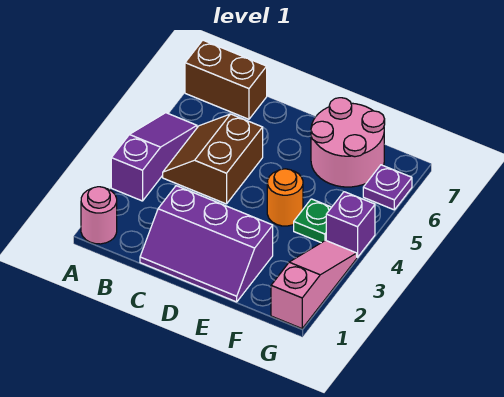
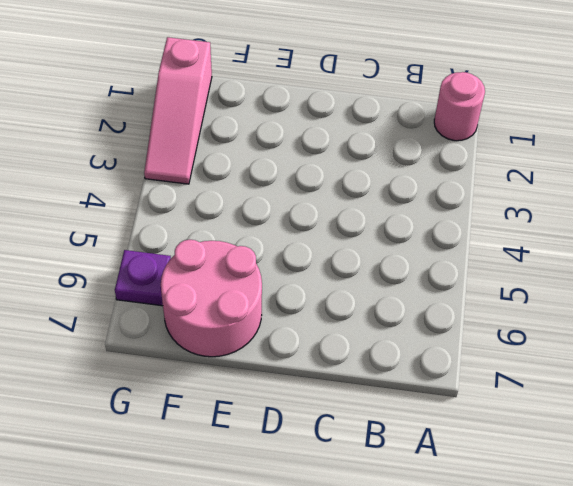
none -> purple slope A3:A5 level 1 top 3
none -> brown brick A7:B7 level 1

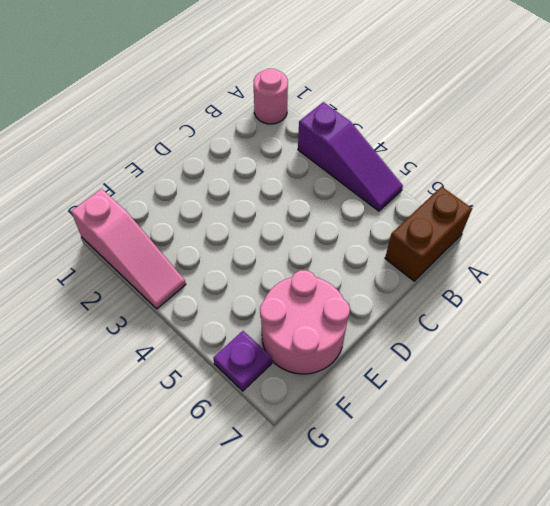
none -> brown slope B4:C5 level 1 top C
none -> purple slope C1:E2 level 1 top 2

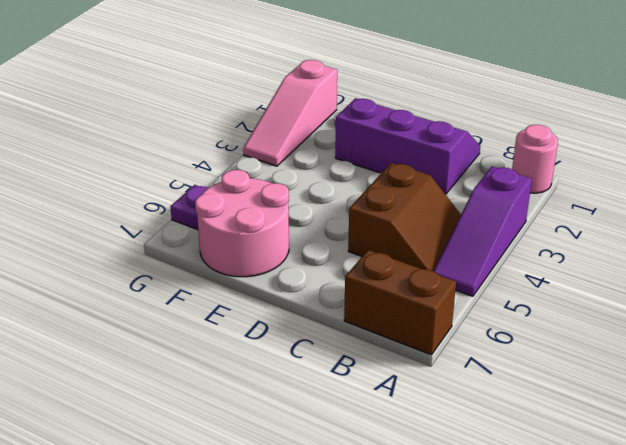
none -> orange round brick E4 level 1
none -> green plate F4 level 1

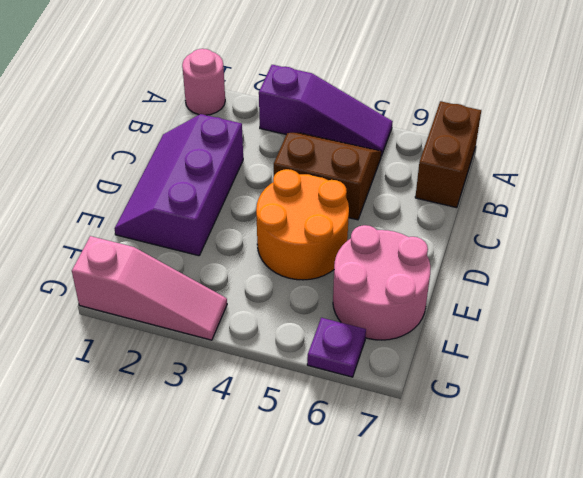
orange round brick D4:E5 level 1 -> orange round brick E4 level 1
none -> green plate F4 level 1
none -> purple brick G4 level 1

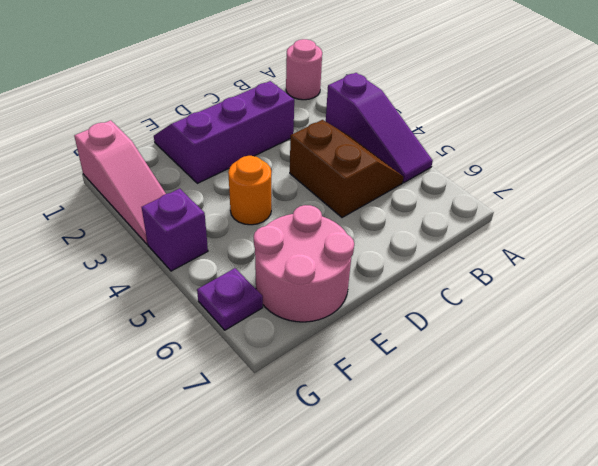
none -> brown brick A7:B7 level 1
none -> green plate F4 level 1

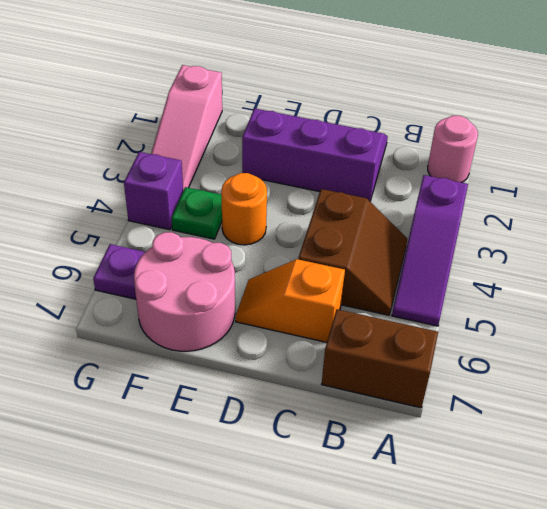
orange slope C6:D6 level 1 top C -> none

